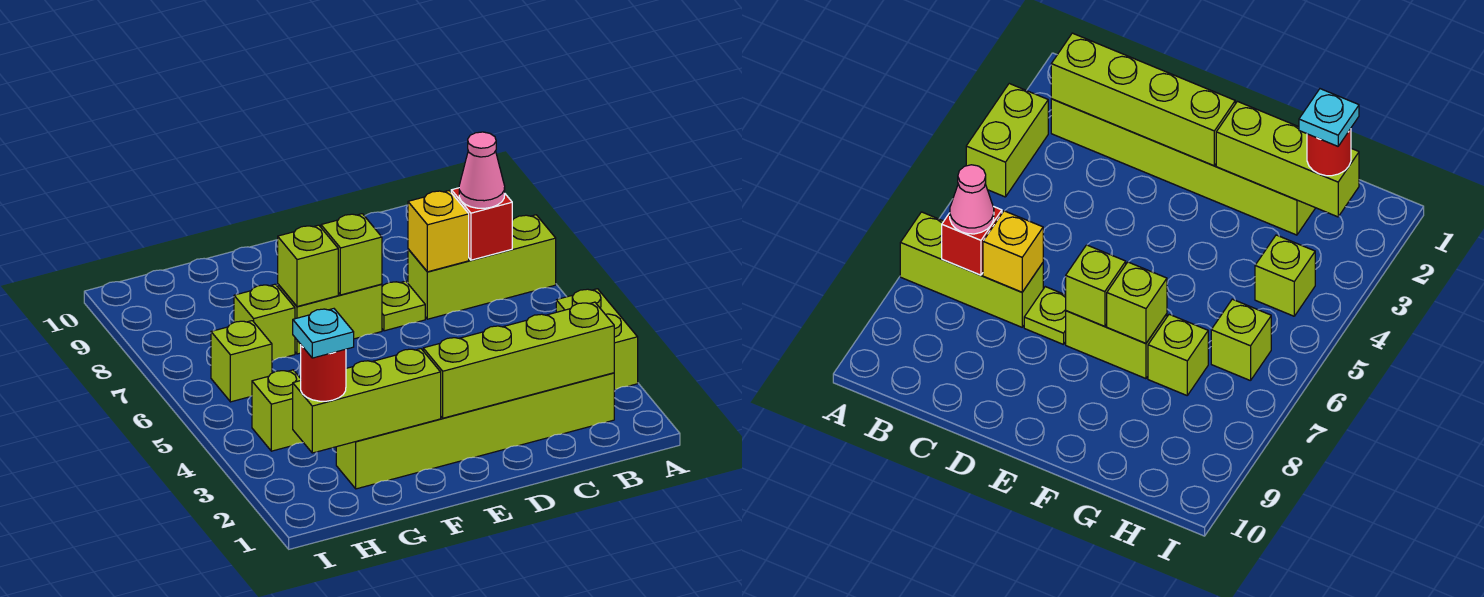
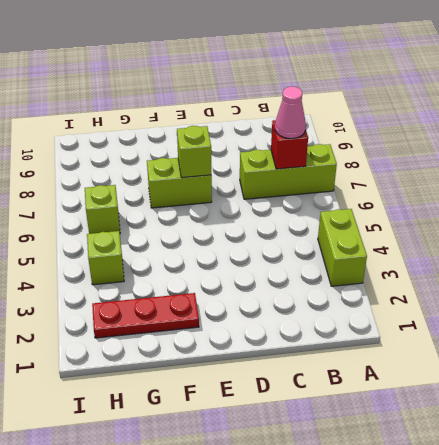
red plate F2:H2 level 1 -> lime brick B2:G2 level 1
none -> lime plate D7 level 1
none -> lime brick G7 level 1
none -> lime brick B2:E2 level 2

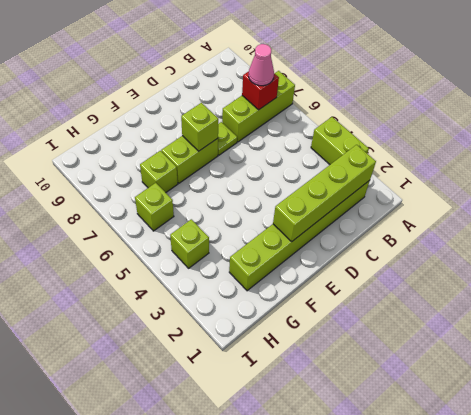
none -> yellow brick C7 level 2
none -> lime brick F2:H2 level 2
none -> lime brick F7 level 2

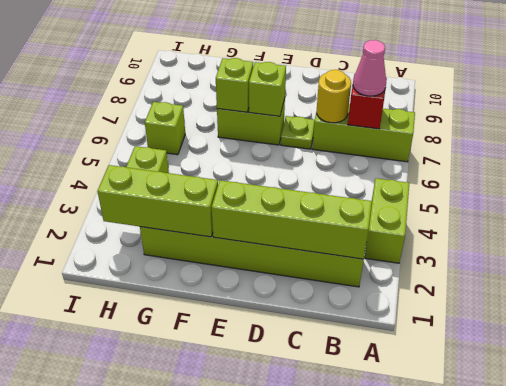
yellow round brick C7 level 2 -> yellow brick C7 level 2
none -> lime brick G7 level 1
none -> red round brick H2 level 3
none -> cyan plate H2 level 4

